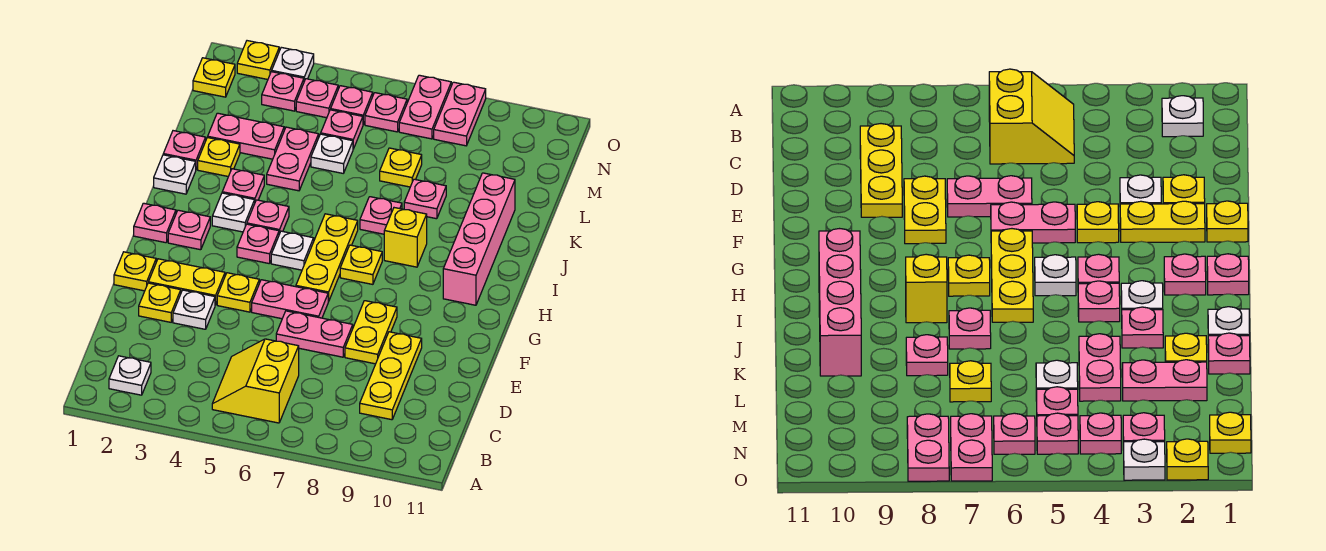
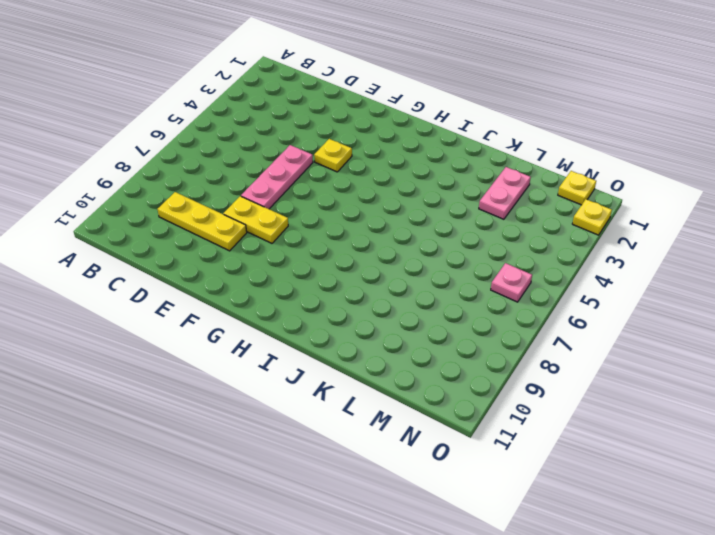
pink plate E5:E7 level 1 -> pink plate E6:E7 level 1
none -> white plate B2 level 1
none -> yellow slope B5:C6 level 1 top 6
none -> yellow plate E2 level 1
none -> white plate E3 level 1

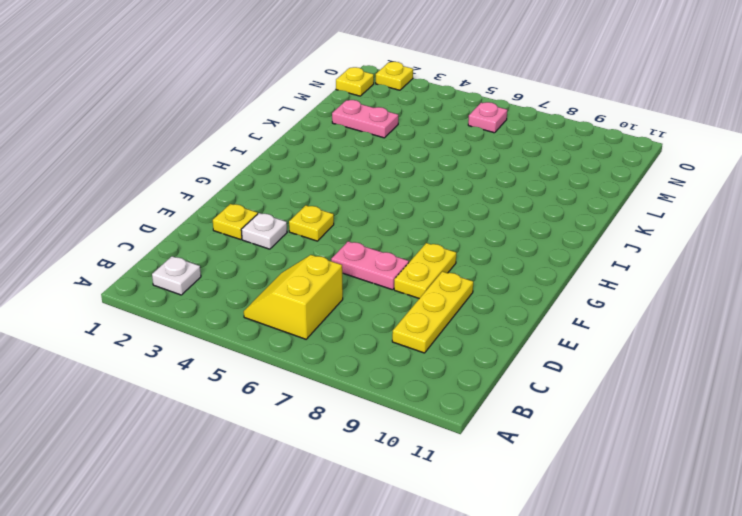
none -> yellow plate F1 level 1
none -> yellow plate F2:F3 level 1
none -> pink plate F5:F6 level 1
none -> yellow plate G6:I6 level 1

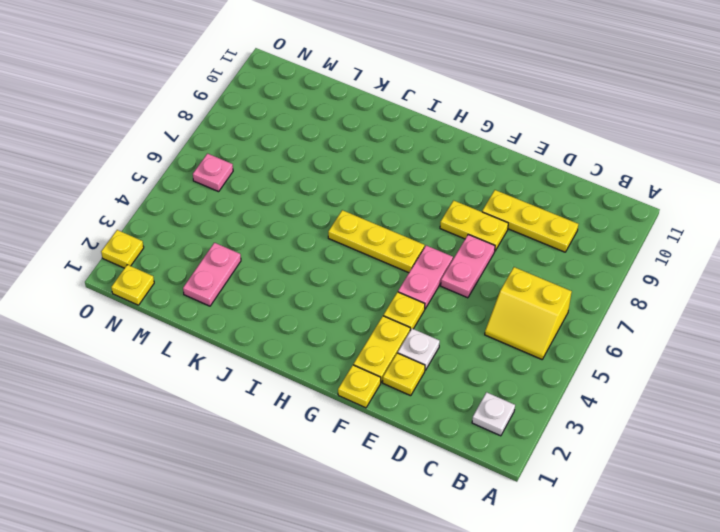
none -> pink plate H1 level 1
none -> pink plate H2 level 1
none -> pink plate H4 level 1
none -> white plate H5 level 1

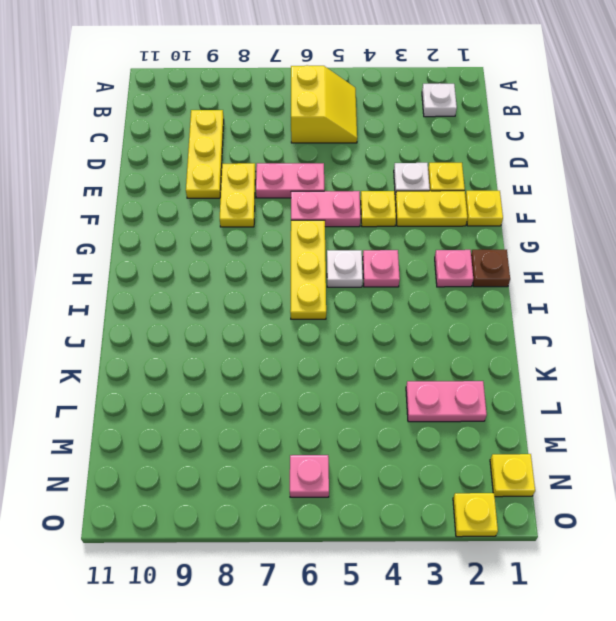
brown plate H1 level 1 -> pink plate H1 level 1
none -> yellow plate H7 level 1
none -> pink brick H10:K10 level 1
none -> white plate I3 level 1
none -> pink plate I4 level 1

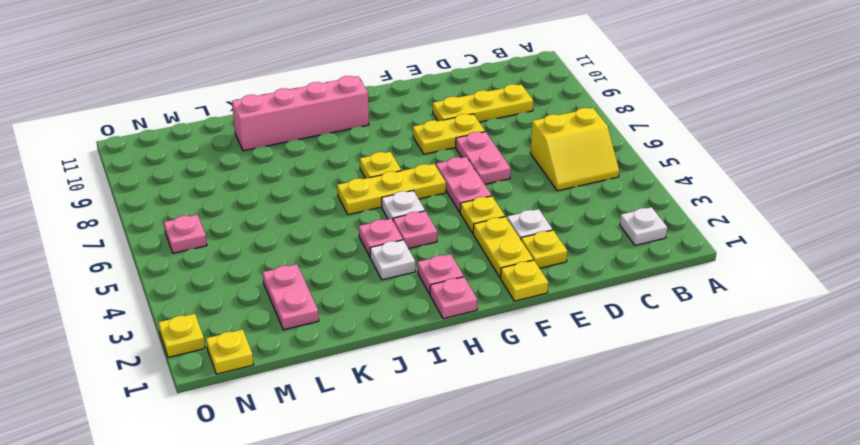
none -> yellow brick I8 level 1
none -> white plate J1 level 1
none -> pink plate J3 level 1
none -> pink plate J7 level 1

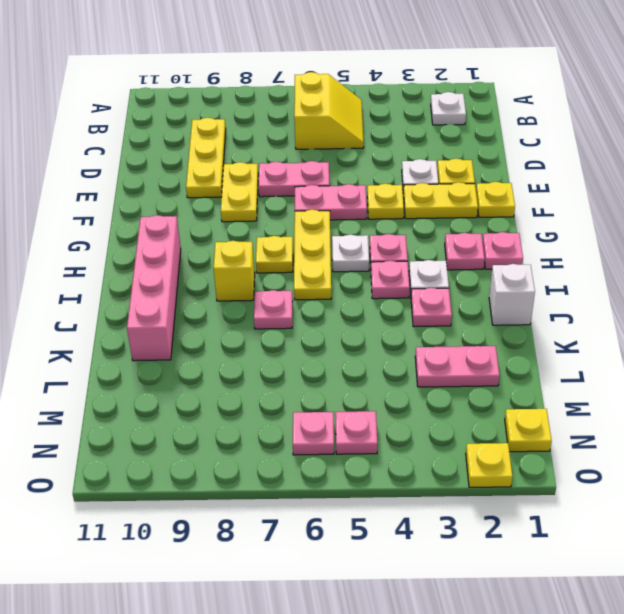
white brick J1 level 1 -> white plate J1 level 1
none -> pink plate K1 level 1
none -> yellow plate K2 level 1
none -> pink plate K4:L4 level 1
none -> pink plate K8 level 1

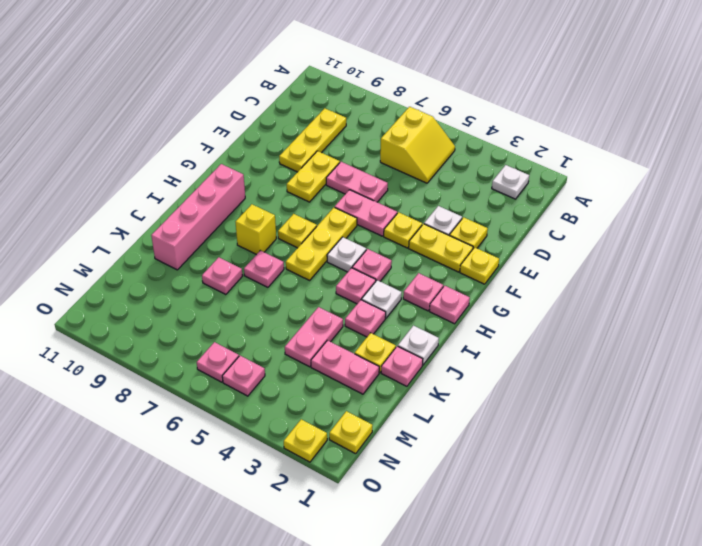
none -> white plate L5 level 1
none -> yellow plate L7 level 1
none -> pink plate M5 level 1
none -> pink plate N3 level 1

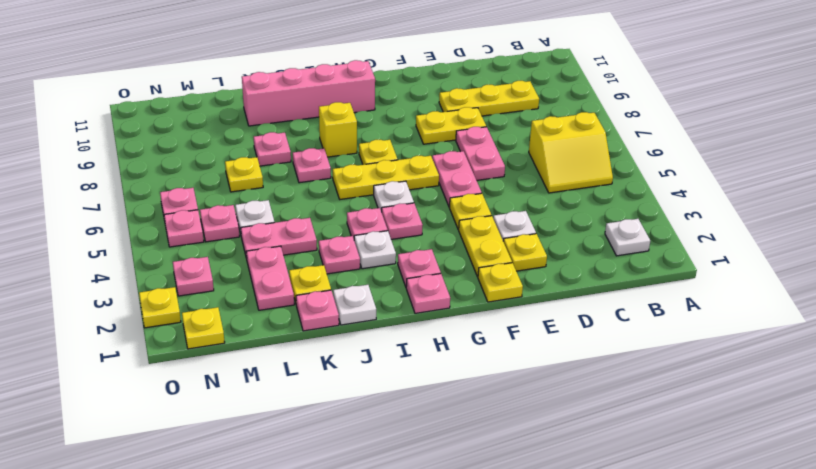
none -> pink plate N4 level 1
none -> pink plate N7:O7 level 1
none -> pink plate N8:O8 level 1
none -> white plate O3 level 1

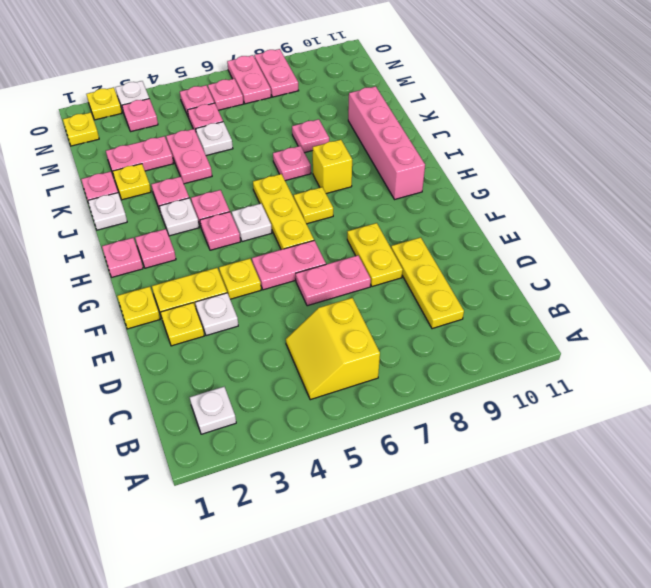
none -> yellow plate L7 level 1
none -> pink plate N4 level 1

